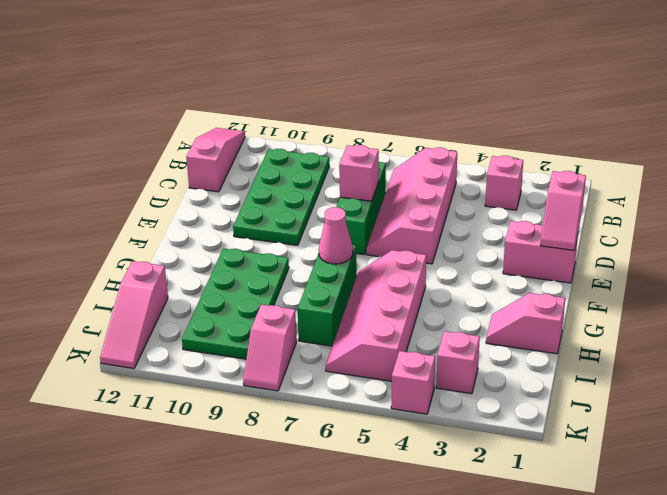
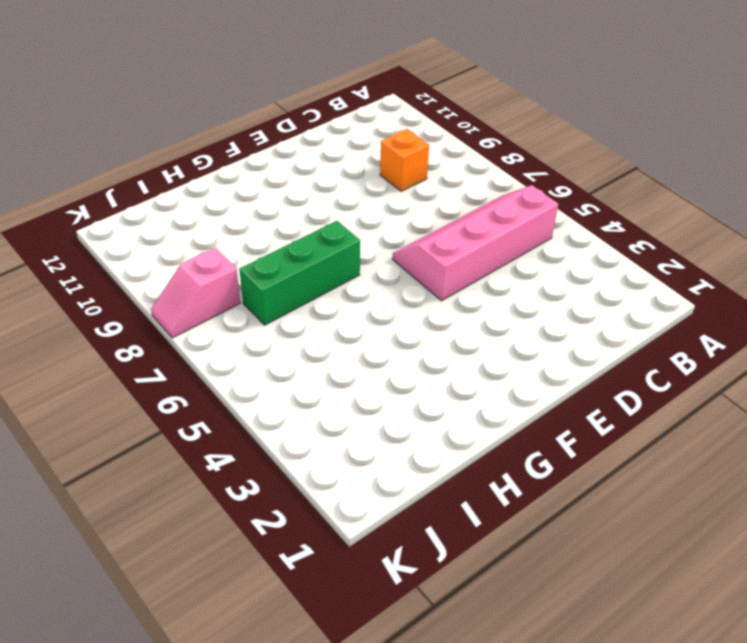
orange brick C9 level 1 -> green plate B9:E10 level 1
none -> pink slope A12:C12 level 1 top C
none -> pink brick B3 level 1
none -> green brick C7:E7 level 1

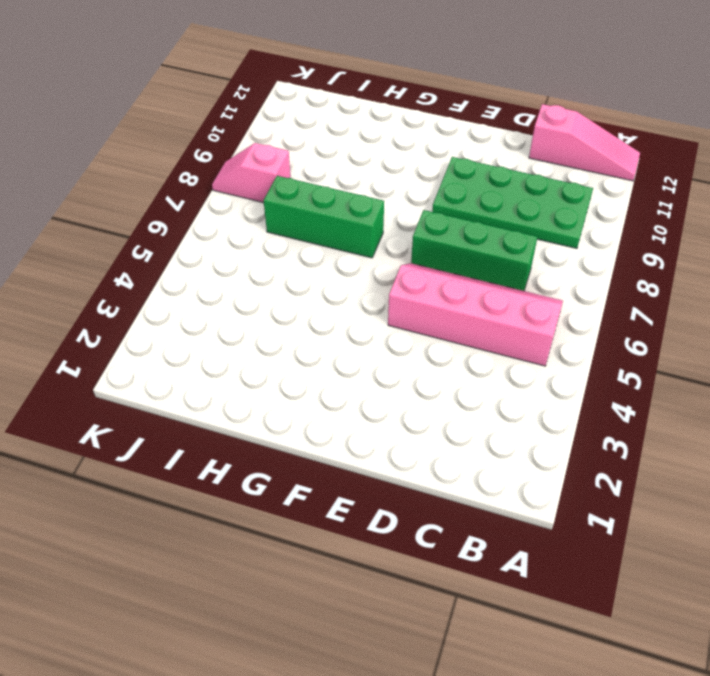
none -> pink brick B3 level 1
none -> pink brick E1:E2 level 1
none -> pink slope G5:J6 level 1 top 5

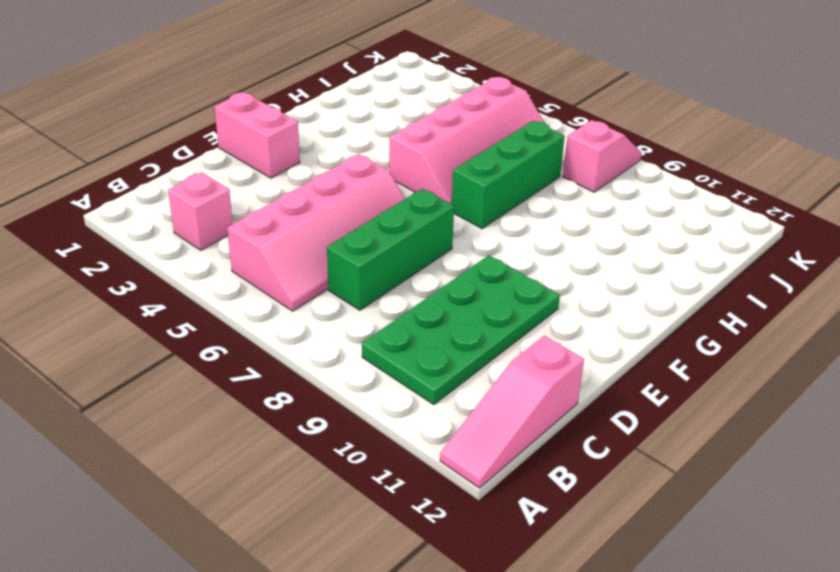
none -> green plate G9:J10 level 1
none -> pink slope H1:H2 level 1 top 1
none -> pink slope I12:K12 level 1 top I

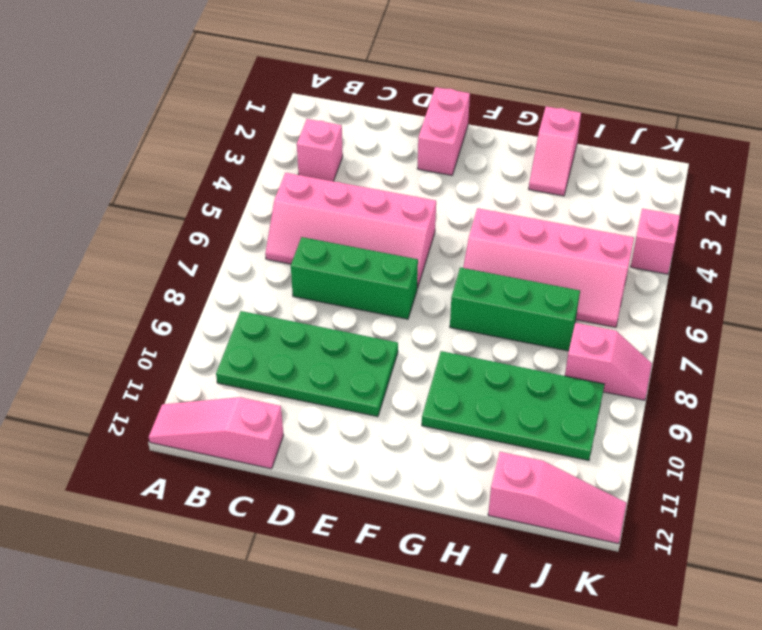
none -> pink brick J3 level 1
none -> pink slope D1:E1 level 2 top D
none -> pink brick D7 level 2

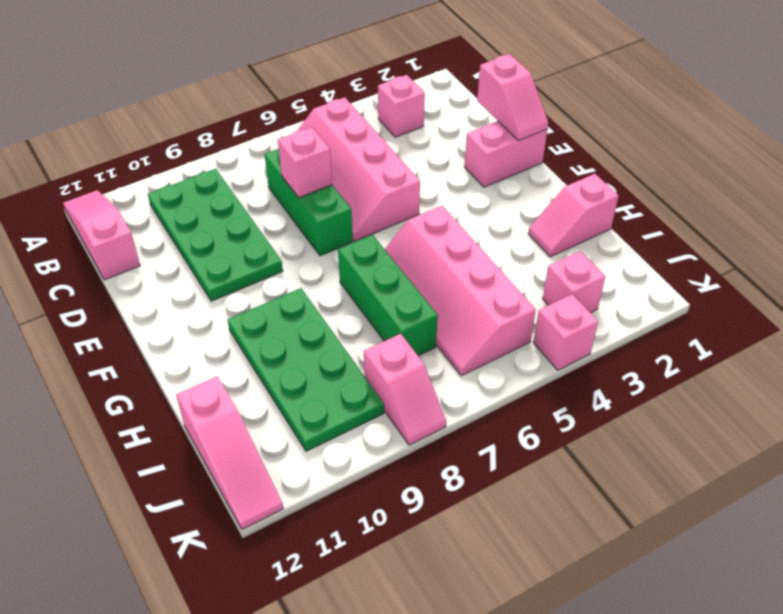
none -> pink cone G7 level 2

